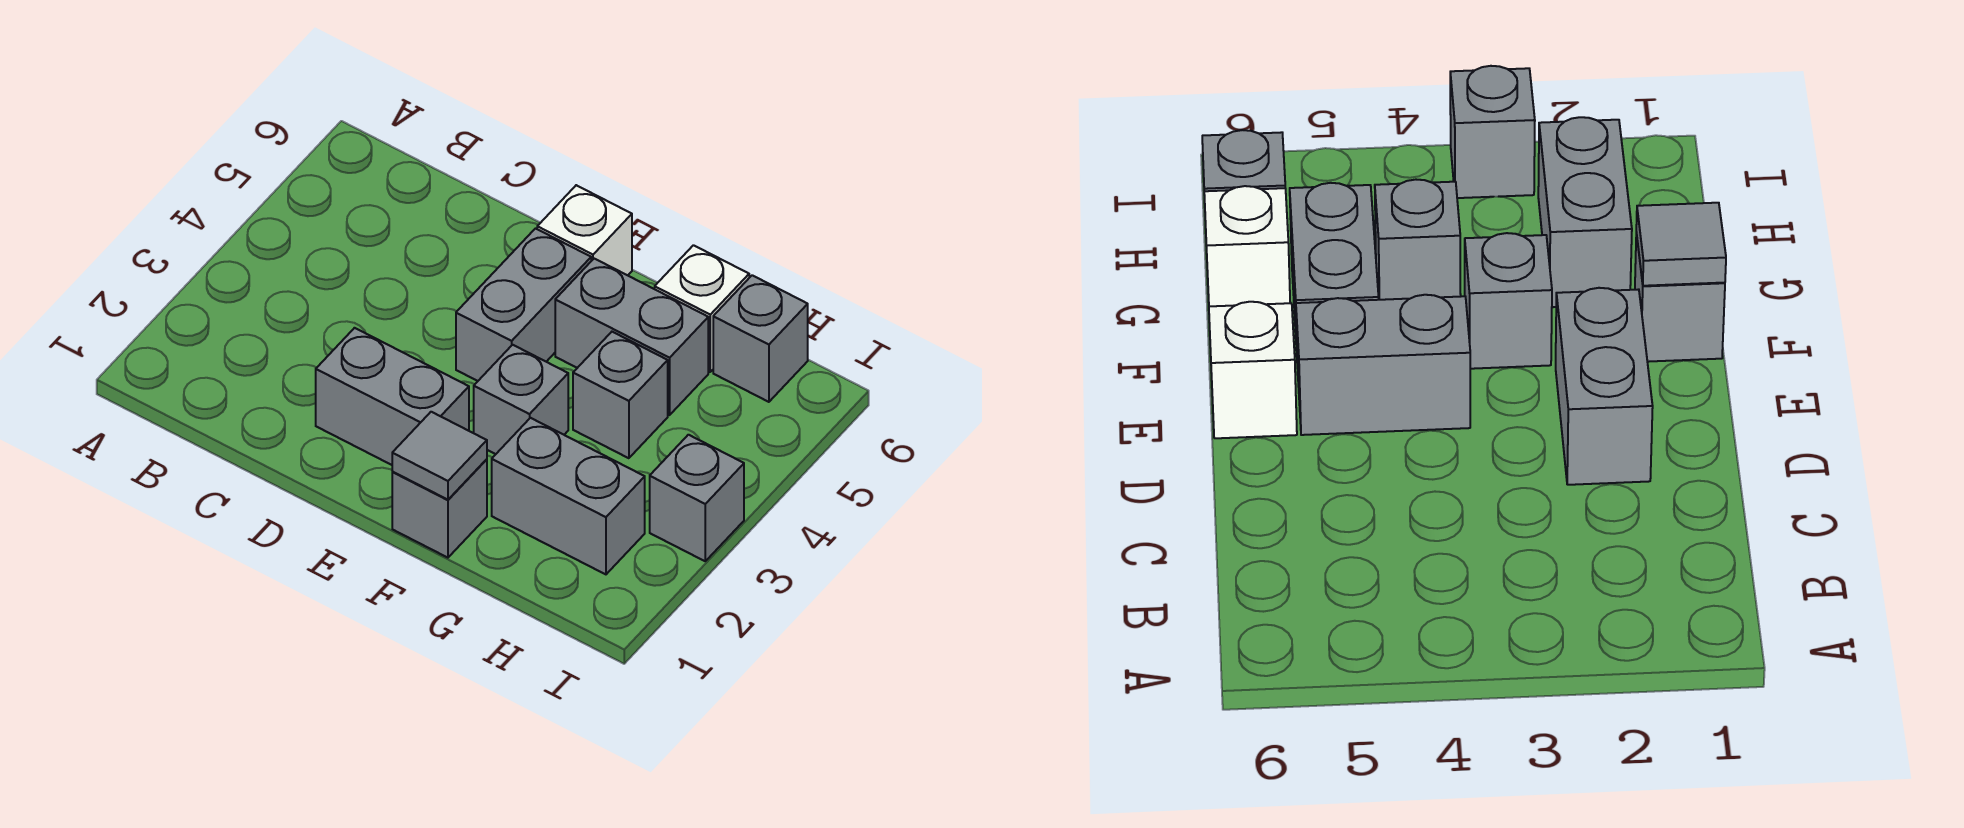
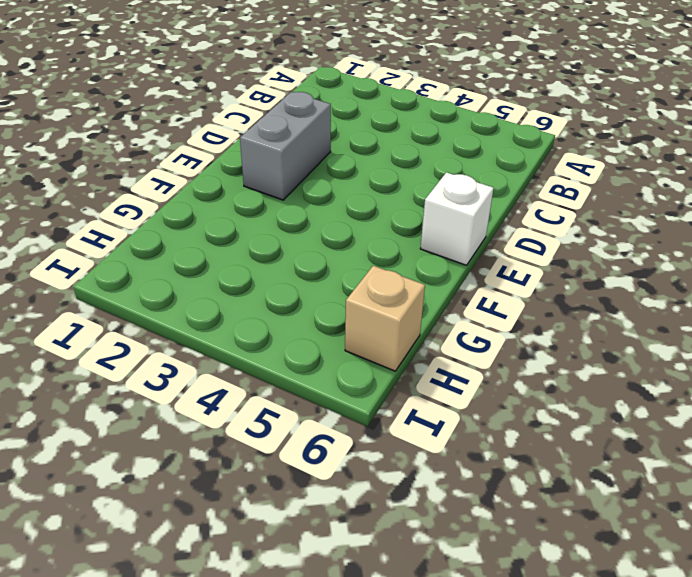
tan brick H6 level 1 -> grey brick H6 level 1
none -> grey brick E4:E5 level 1
none -> grey brick F1 level 1
none -> grey brick F3 level 1

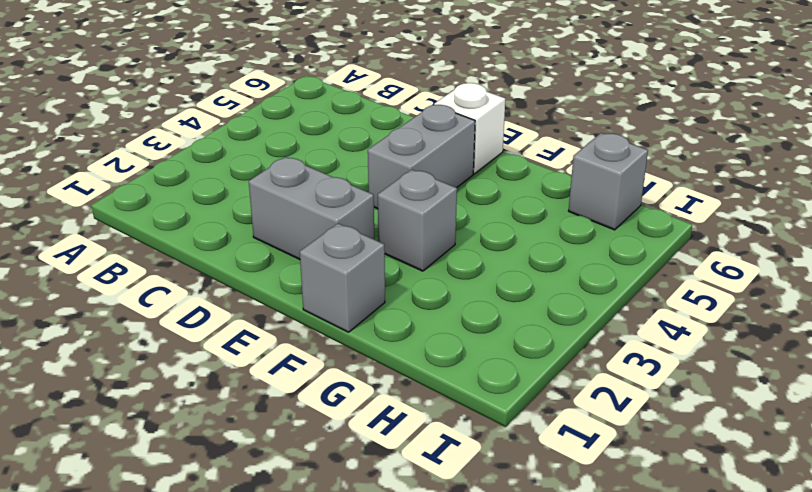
none -> grey brick F5:G5 level 1
none -> grey brick G2:H2 level 1
none -> grey brick G4 level 1

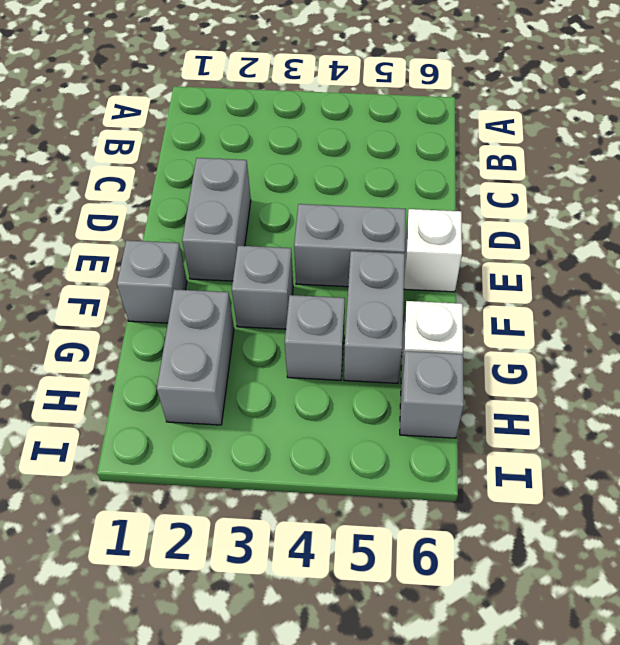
none -> grey brick I3 level 1
none -> grey tile F1 level 2

